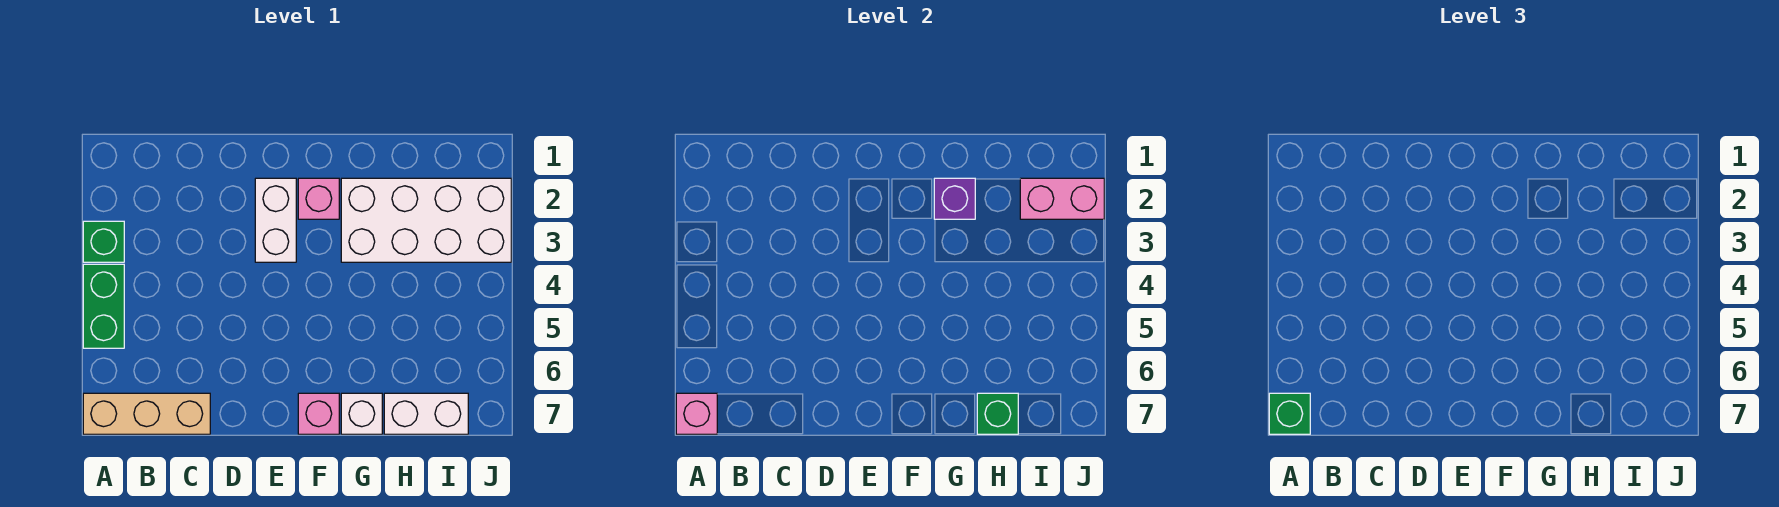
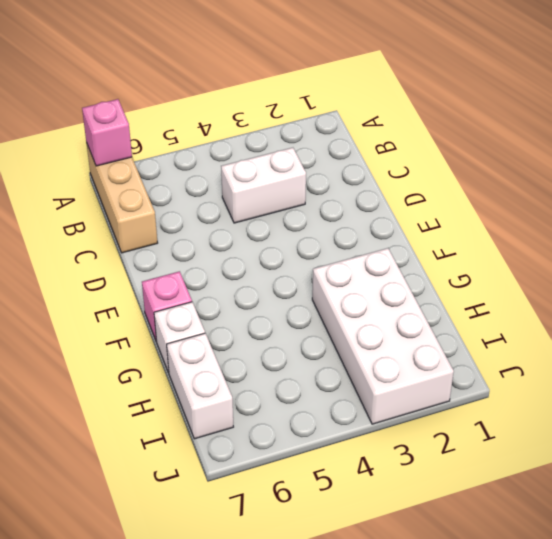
white brick C3:C4 level 1 -> white brick E2:E3 level 1
none -> green brick A3 level 1
none -> green brick A4:A5 level 1
none -> pink brick F2 level 1

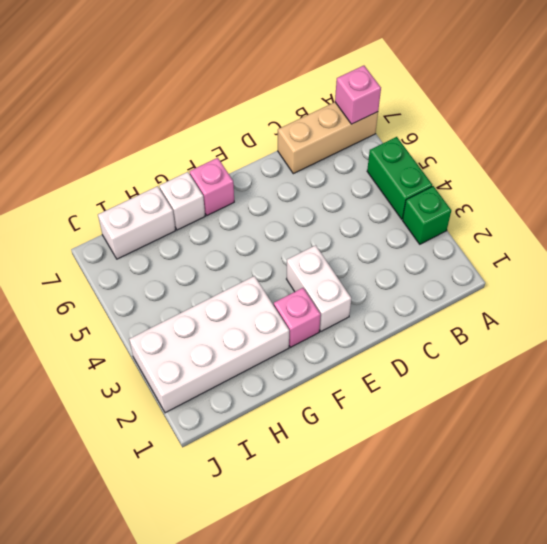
none -> purple brick G2 level 2
none -> green brick H7 level 2
none -> pink brick I2:J2 level 2

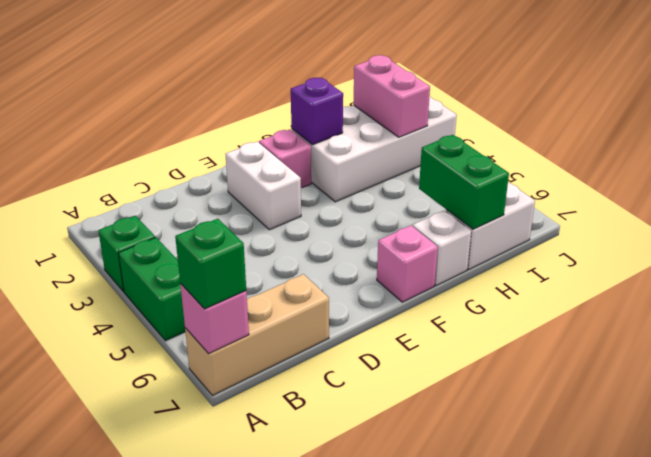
green brick H6:H7 level 2 -> green brick H7 level 2
pink brick I2:I3 level 2 -> pink brick I2:J2 level 2

